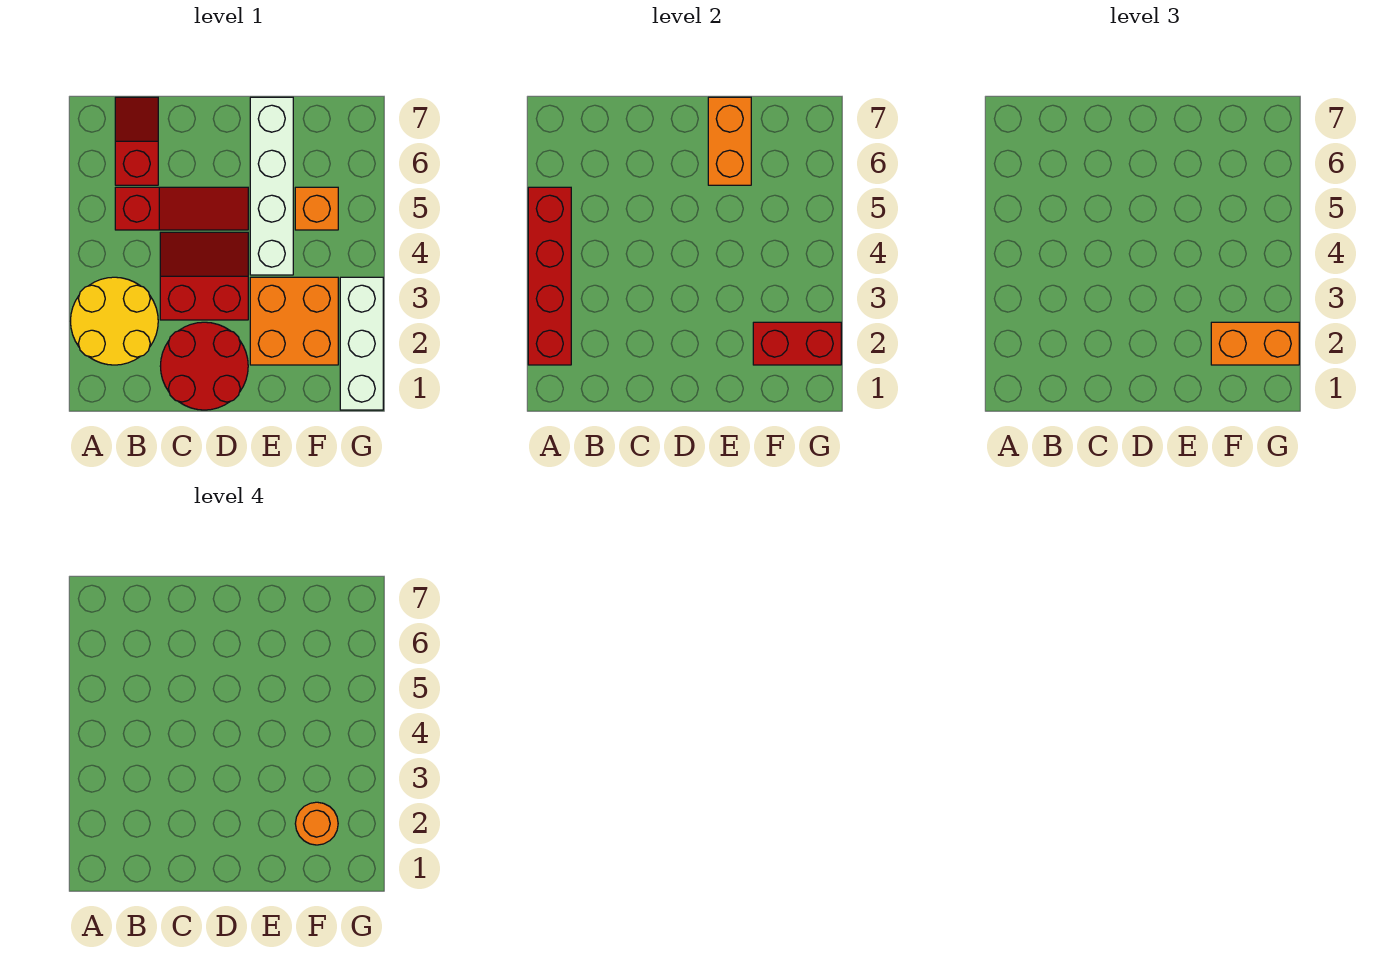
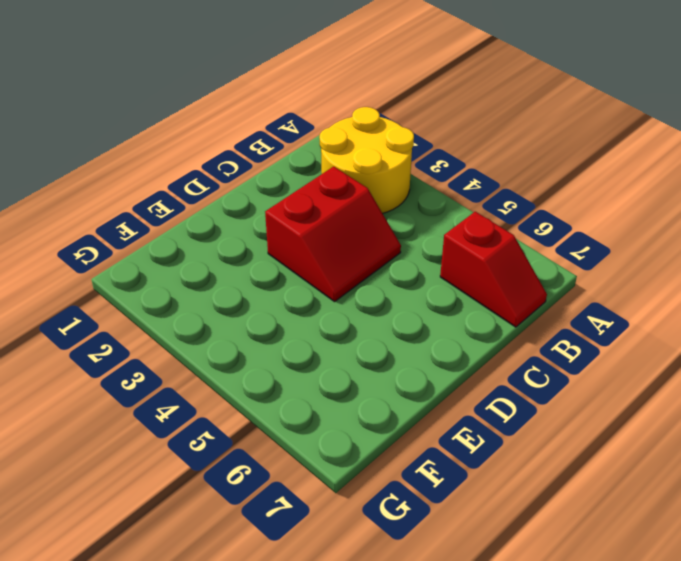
none -> red slope B5:D5 level 1 top B
none -> red round brick C1:D2 level 1
none -> orange brick E2:F3 level 1

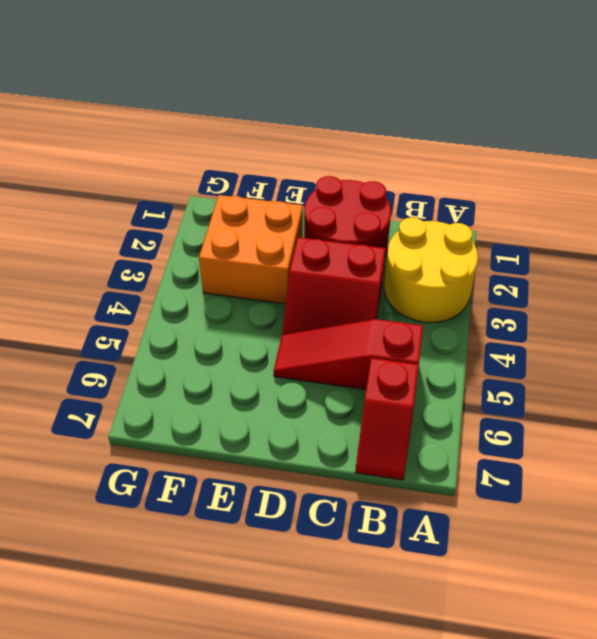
none -> white brick E4:E7 level 1
none -> orange brick F5 level 1
none -> white brick G1:G3 level 1

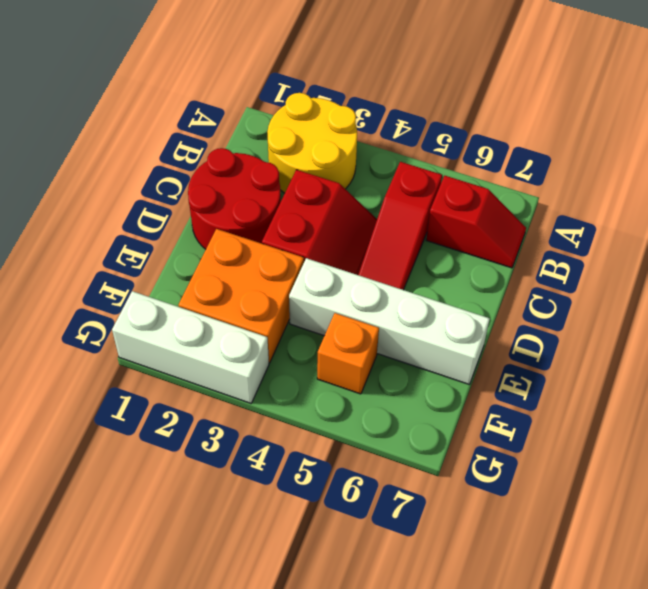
none -> red brick A2:A5 level 2
none -> orange brick E6:E7 level 2
none -> red brick F2:G2 level 2

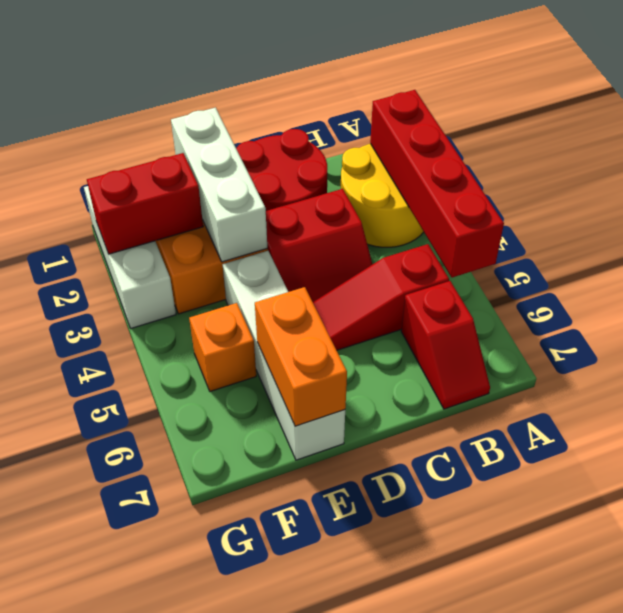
white brick E1:E3 level 2 -> none
none -> orange brick F2:G2 level 3
none -> orange round brick F2 level 4

